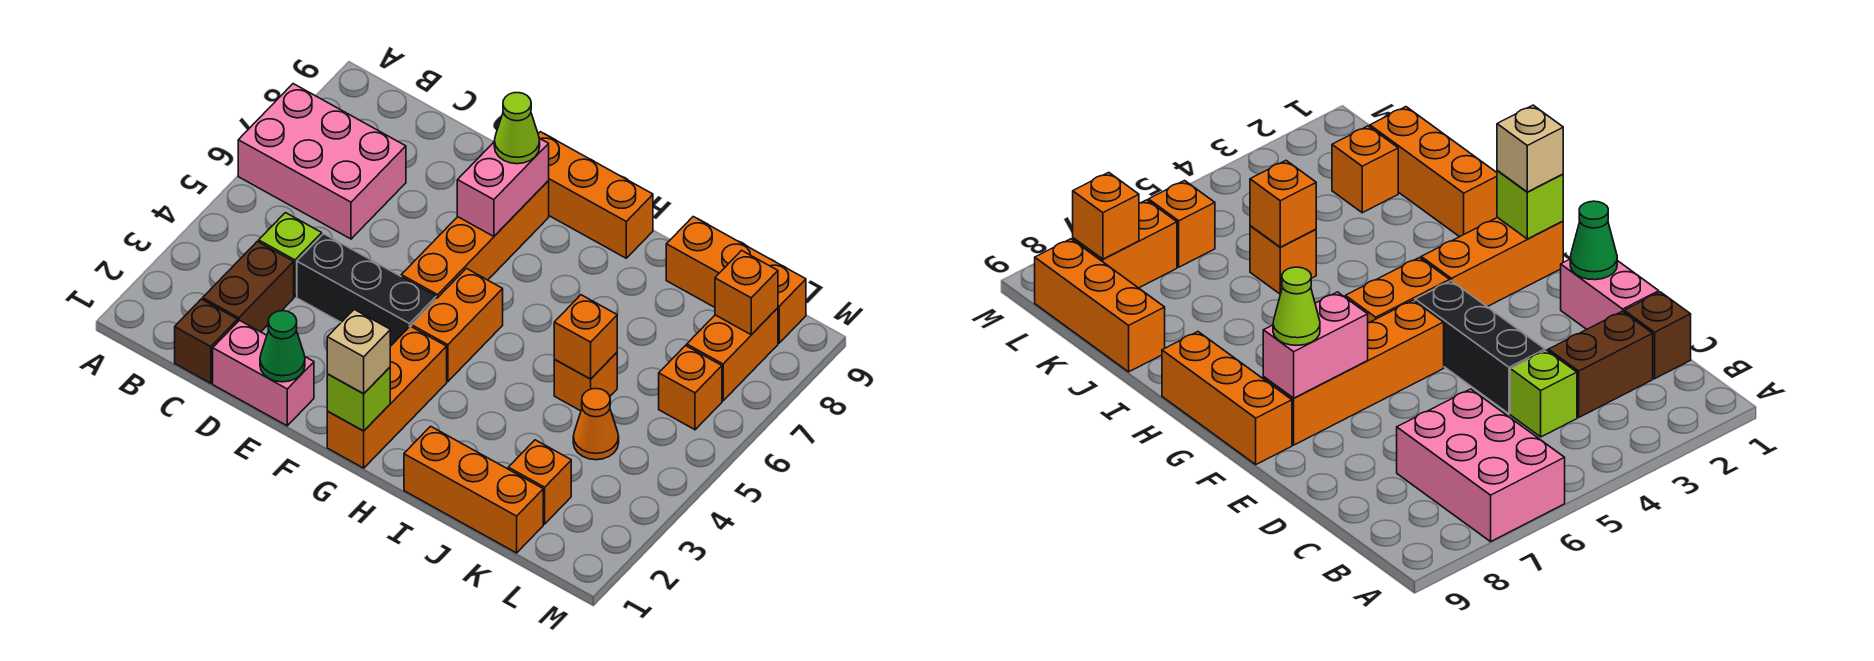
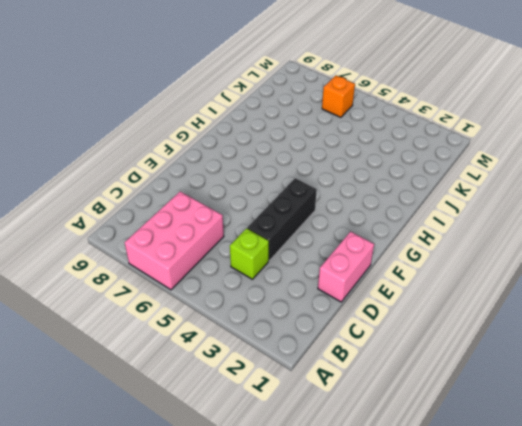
none -> brown brick C1 level 1
none -> brown brick C2:C3 level 1
none -> orange brick F5:F8 level 1

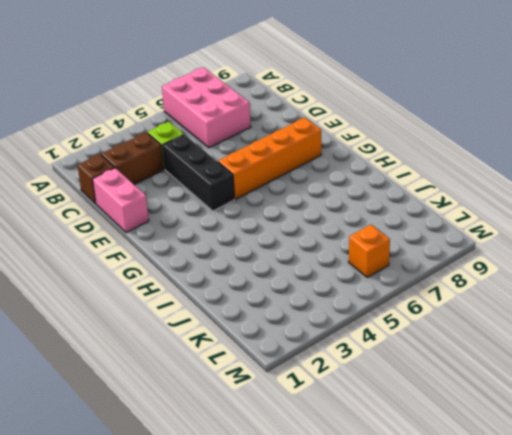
none -> orange brick F9:H9 level 1
none -> orange brick G1:G3 level 1
none -> orange brick G4:G5 level 1

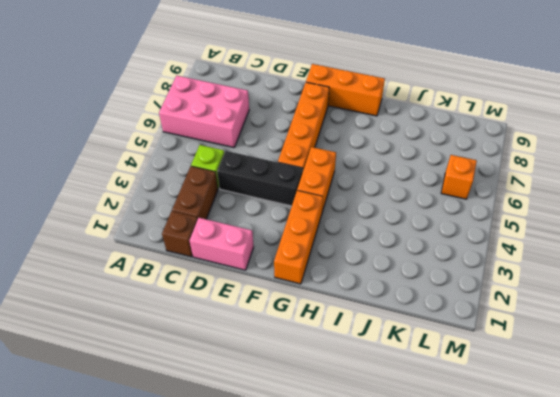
none -> orange brick I1:K1 level 1
none -> orange brick J5 level 1
none -> orange brick J9:L9 level 1

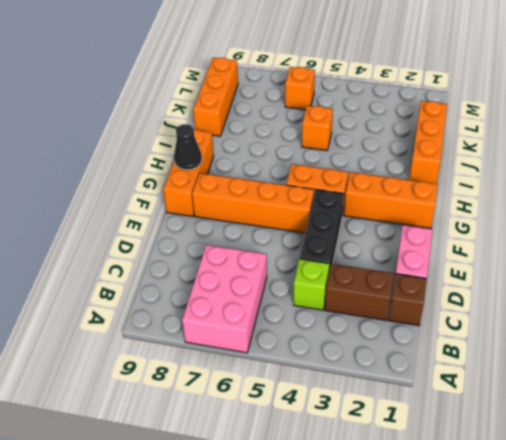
black cone G9 level 2 -> none
none -> orange brick K2 level 1
none -> orange cone K4 level 1
none -> orange brick L7:L8 level 1

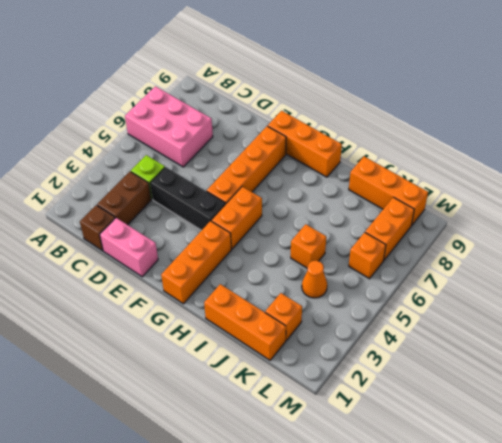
none -> green cone E1 level 2
none -> pink brick F7:F8 level 2
none -> lime brick G1 level 2

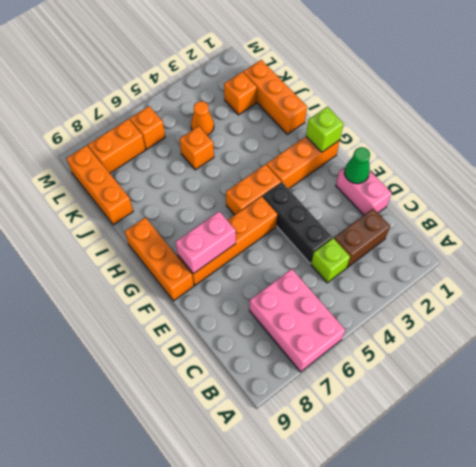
none -> brown brick C1 level 1
none -> orange brick J5 level 2
none -> orange brick L8 level 2

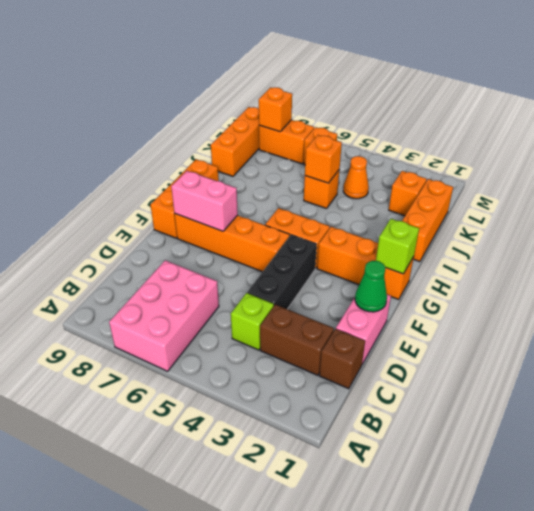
none -> lime cone F8 level 3
none -> tan brick G1 level 3

